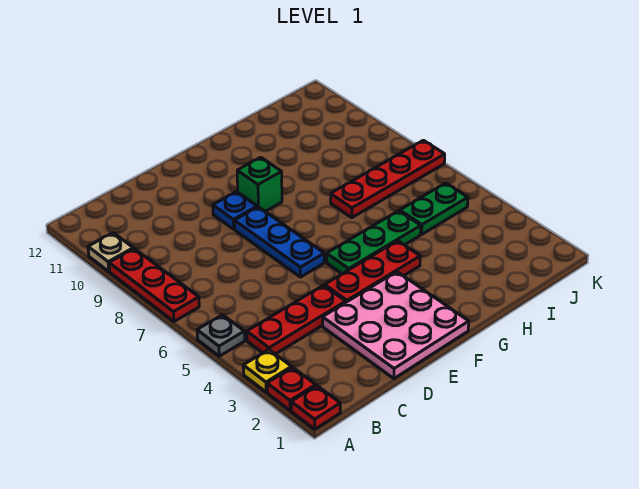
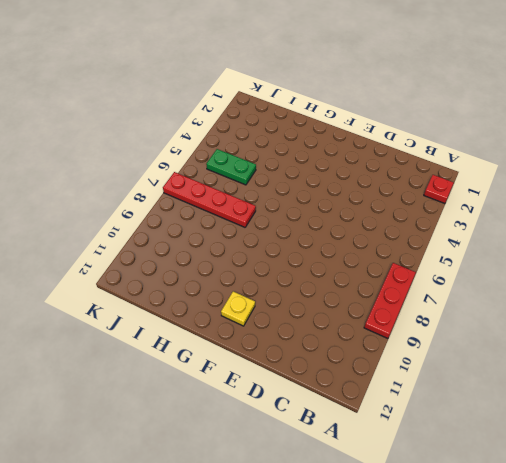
yellow plate F11 level 1 -> yellow plate A3 level 1
none -> red plate A1 level 1
none -> grey plate A5 level 1
none -> tan plate A10 level 1

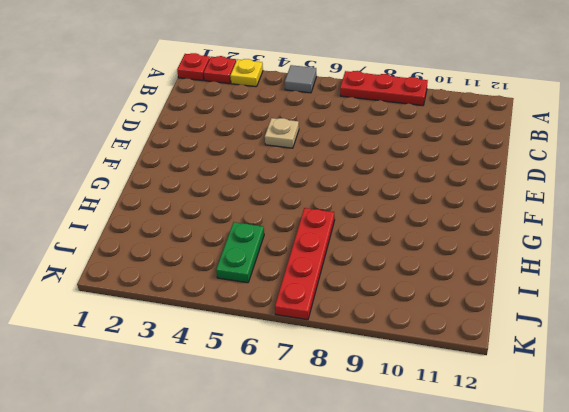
grey tile A5 level 1 -> grey plate A5 level 1
tan plate D5 level 1 -> tan plate A10 level 1
none -> red plate B4:D4 level 1
none -> pink plate D1:F3 level 1
none -> red plate E4:G4 level 1

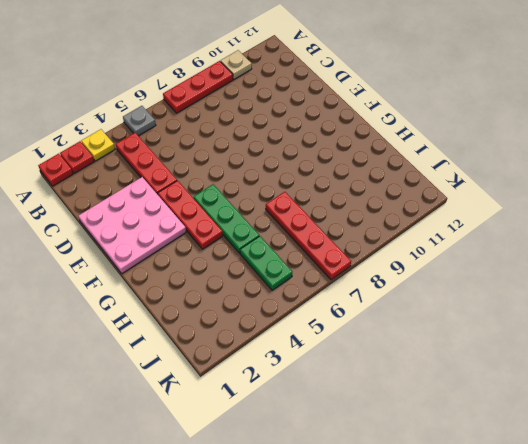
none -> blue plate E6:E8 level 1
none -> blue plate E9 level 1
none -> green brick F9 level 1

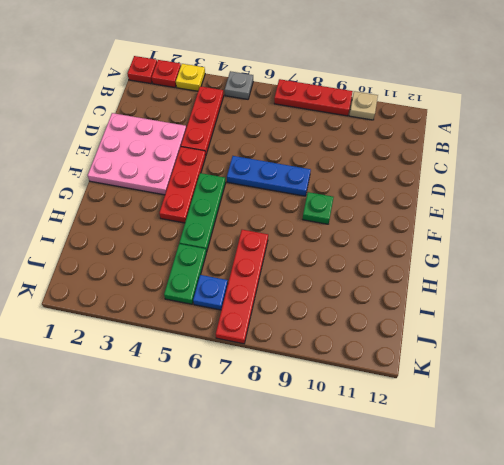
green plate F9 level 1 -> green brick F9 level 1
blue plate J6 level 1 -> blue plate E9 level 1

